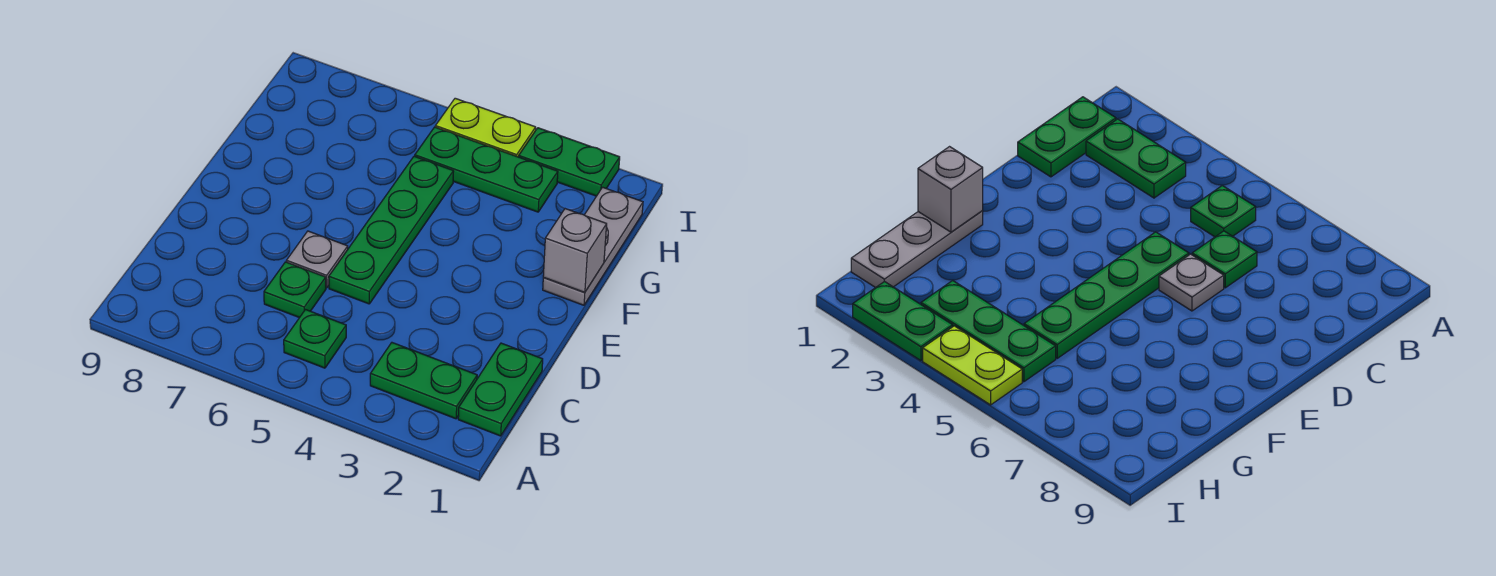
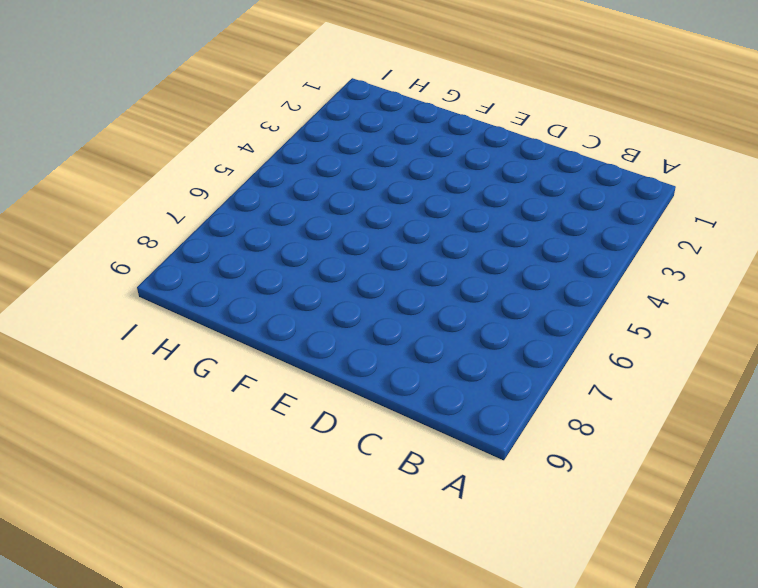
none -> green plate B1:C1 level 1
none -> green plate B2:B3 level 1

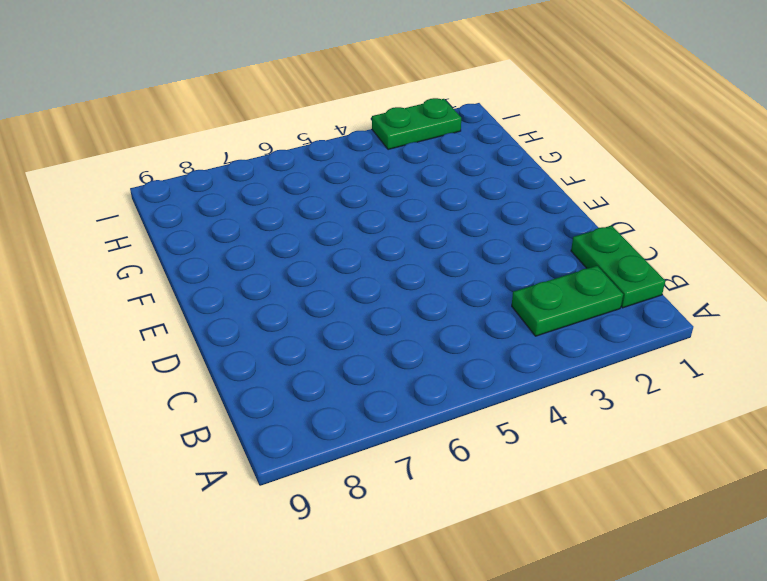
none -> green plate B5 level 1
none -> green plate C6 level 1

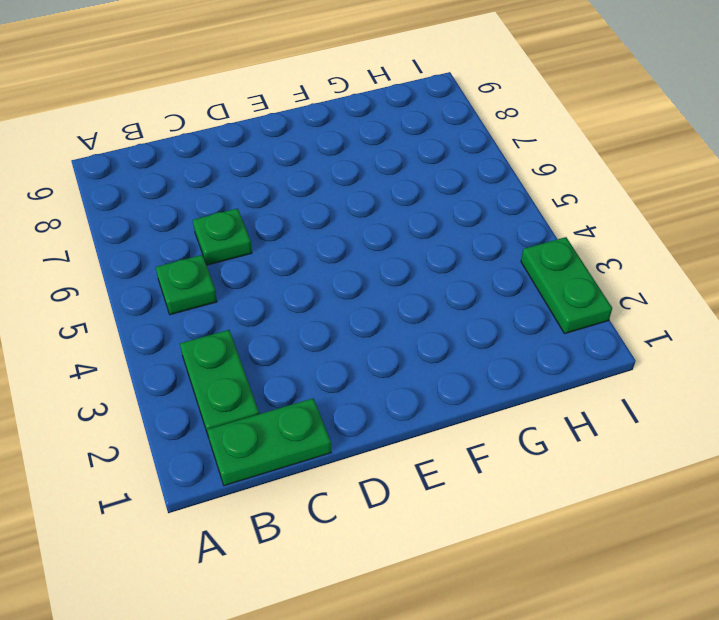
none -> green plate D5:G5 level 1
none -> grey plate D6 level 1

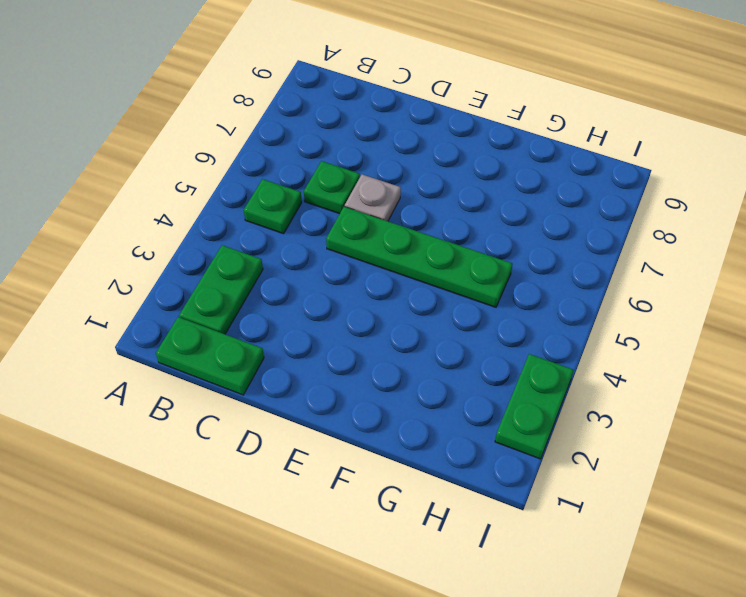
none -> grey plate F1:H1 level 1
none -> green plate H3:H5 level 1

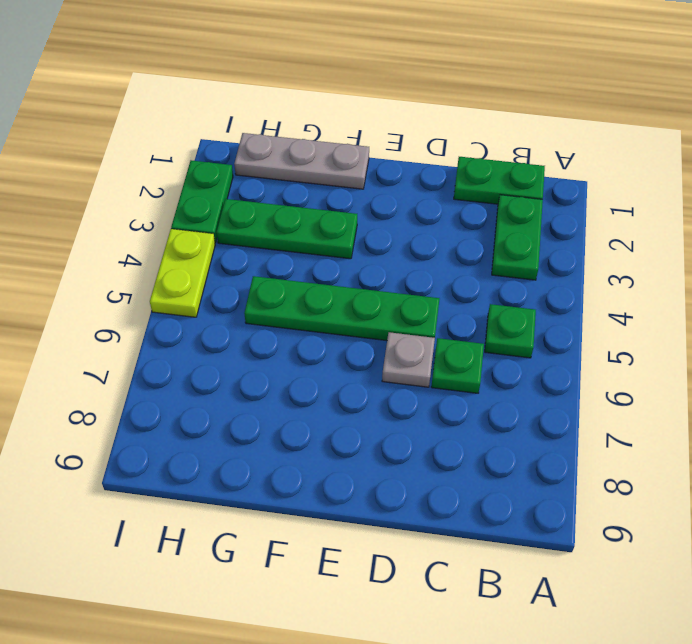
green plate F3:H3 level 1 -> green plate H3:H5 level 1
none -> grey brick F1 level 2

